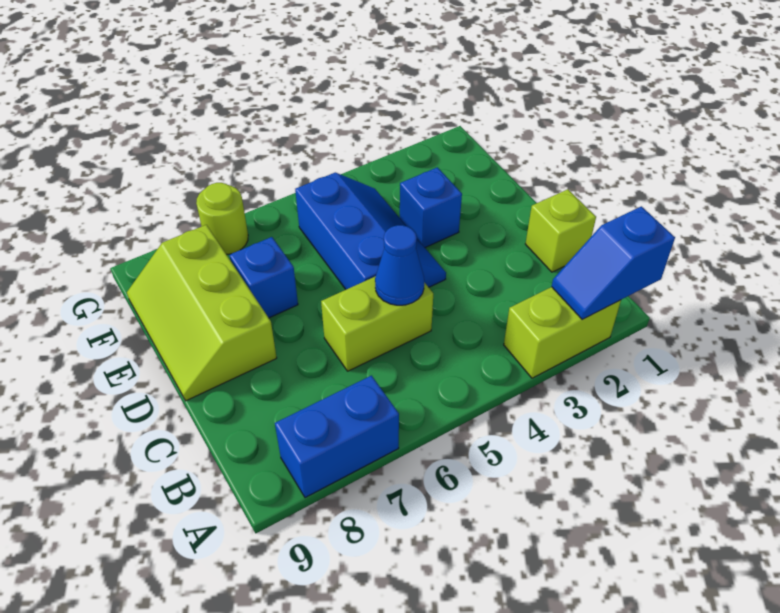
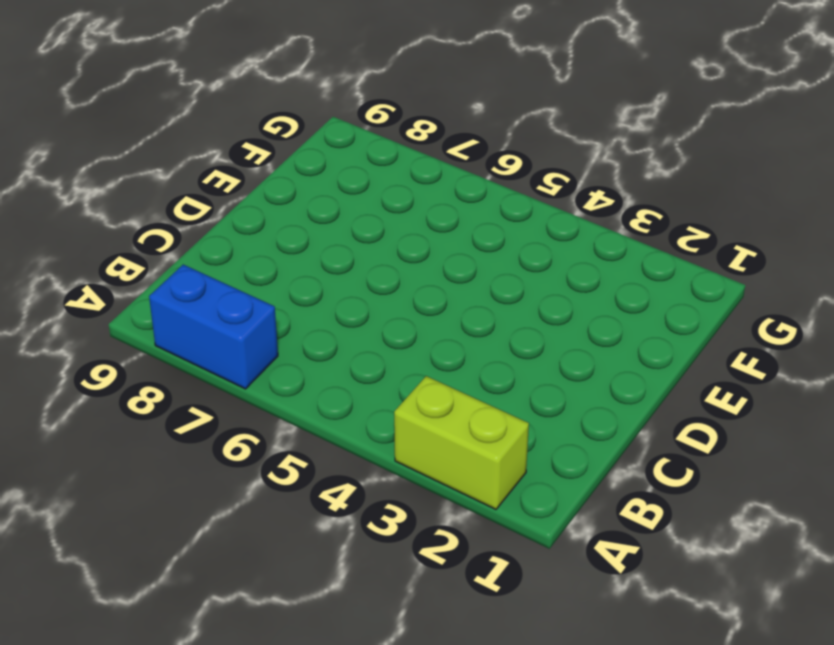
none -> lime brick C1 level 1
none -> lime brick C5:C6 level 1

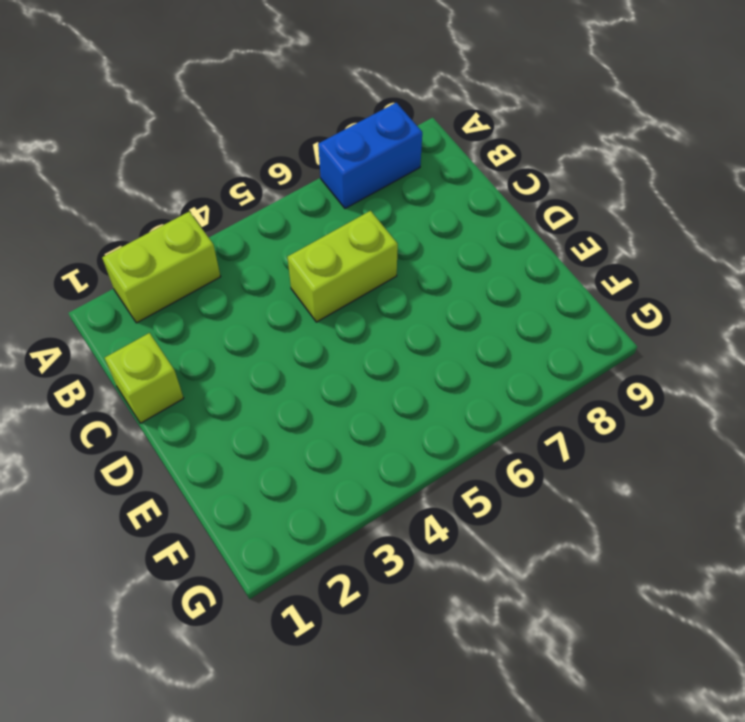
none -> blue slope D4:F5 level 1 top 5
none -> lime slope D8:F9 level 1 top 8

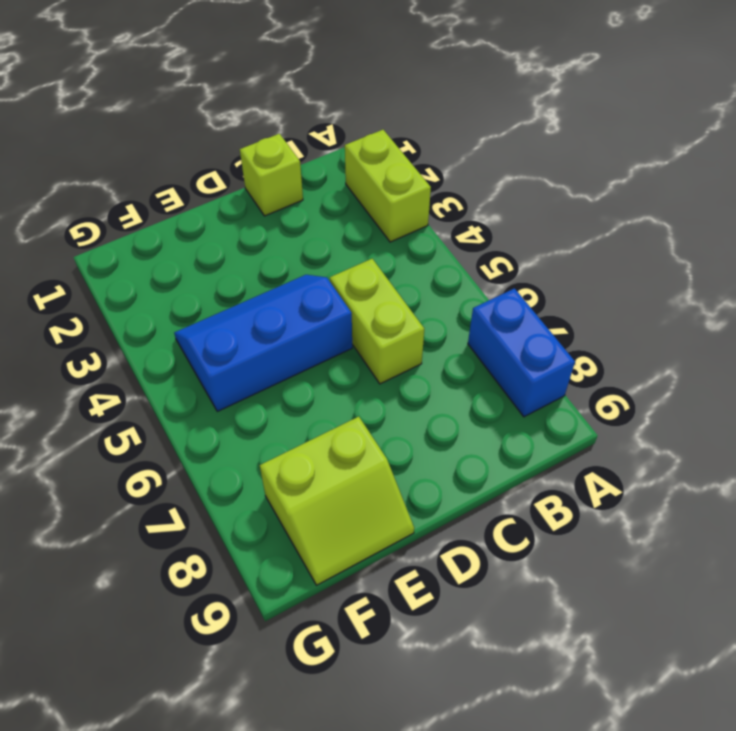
lime slope E8:F9 level 1 top 8 -> lime slope D8:F9 level 1 top 8
none -> blue brick E3 level 1
none -> blue brick E7 level 1

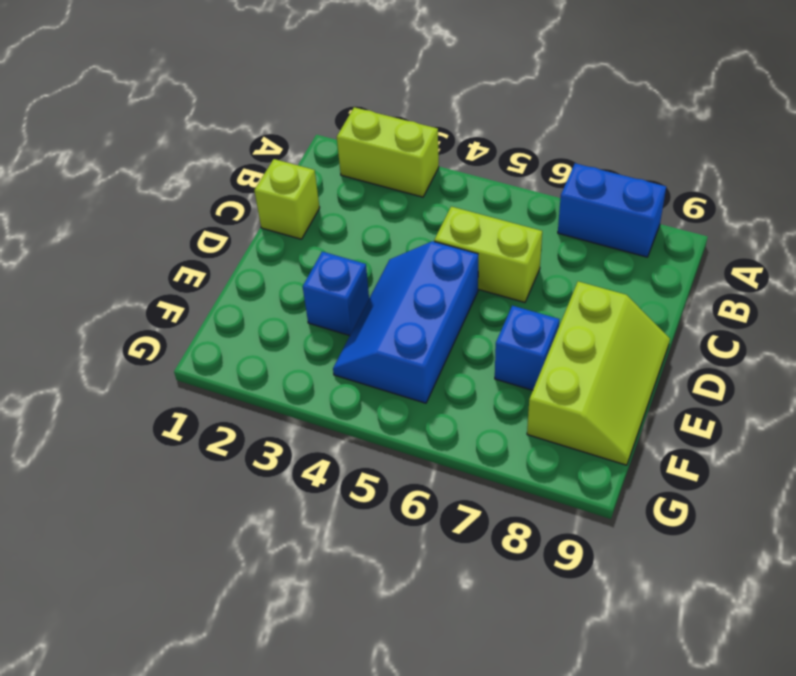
none -> lime round brick G7 level 1
none -> blue slope A1:A2 level 2 top 1

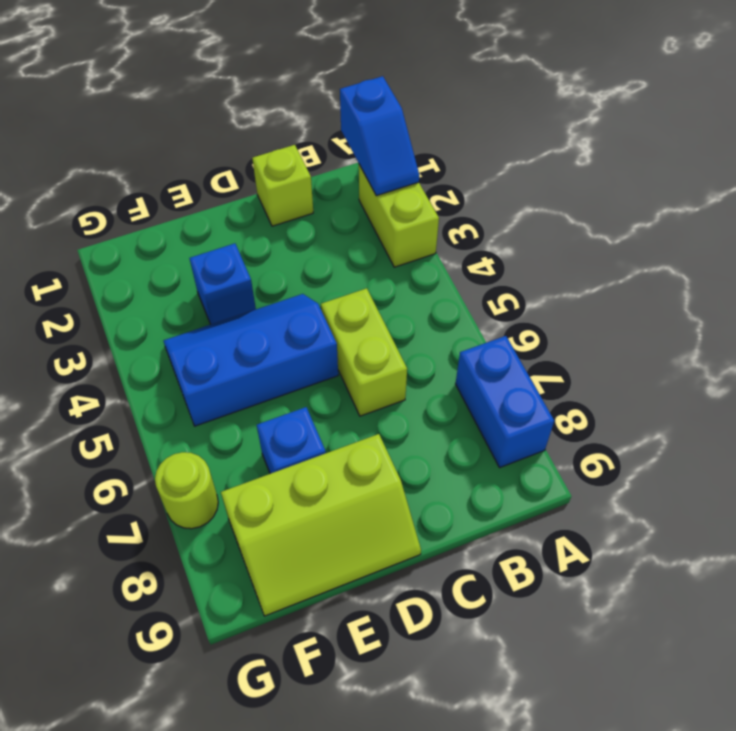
none -> blue cone C5 level 2

